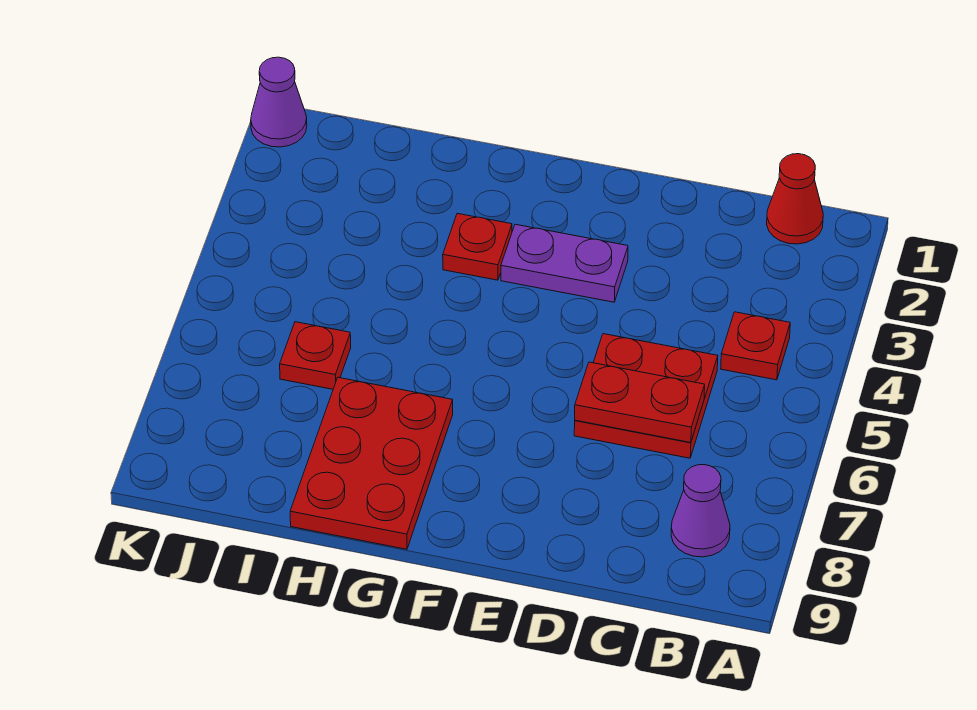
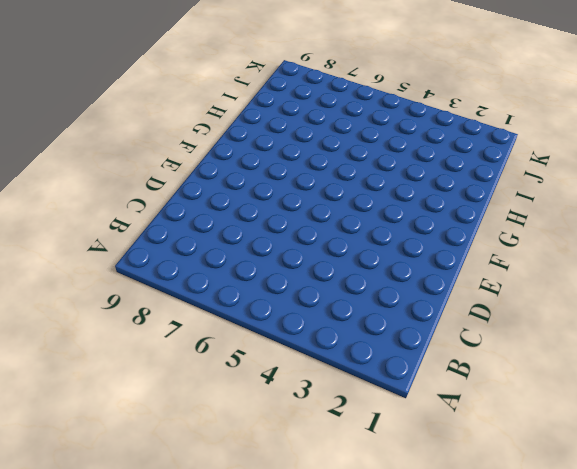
none -> red cone B1 level 1
none -> red plate B4 level 1

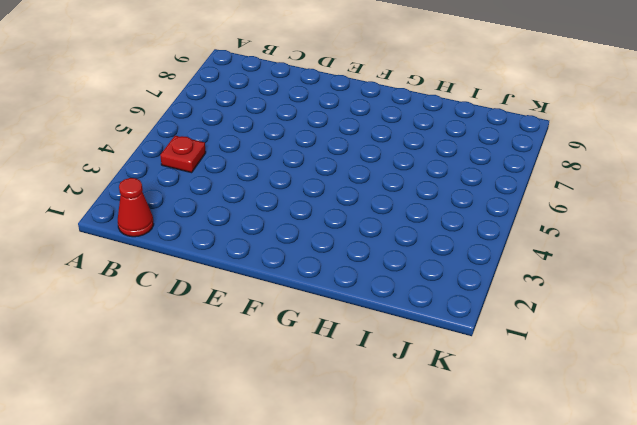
none -> purple cone B8 level 1
none -> red plate C5:D6 level 1

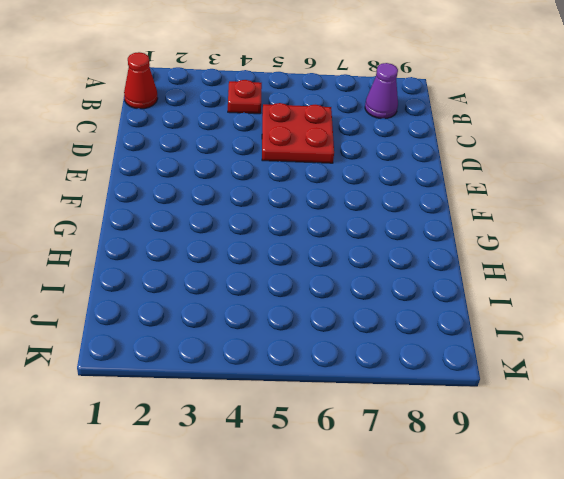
none -> purple plate E3:F3 level 1
none -> red plate G3 level 1

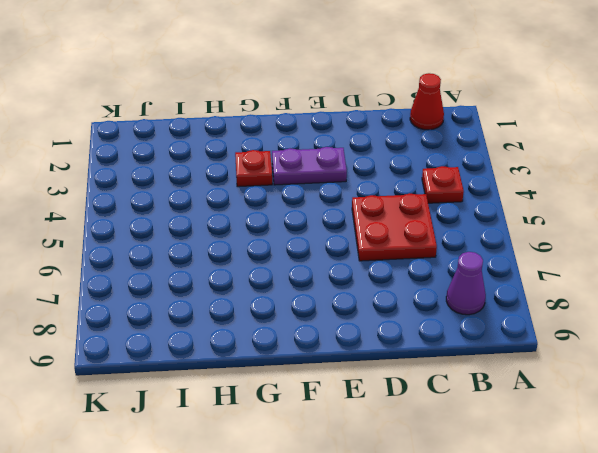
none -> red plate G7:H9 level 1
none -> red plate I6 level 1

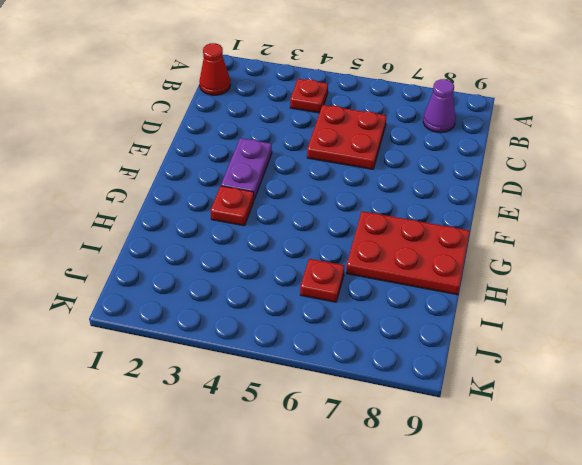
none -> purple cone K1 level 1
none -> red plate C6:D6 level 2

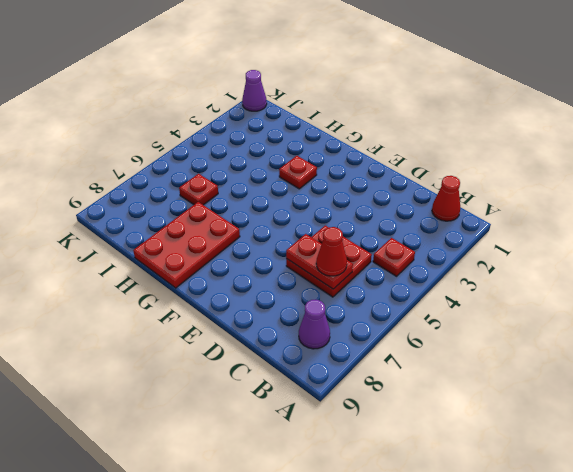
red cone C6 level 3 -> none
none -> purple plate E3:F3 level 1

